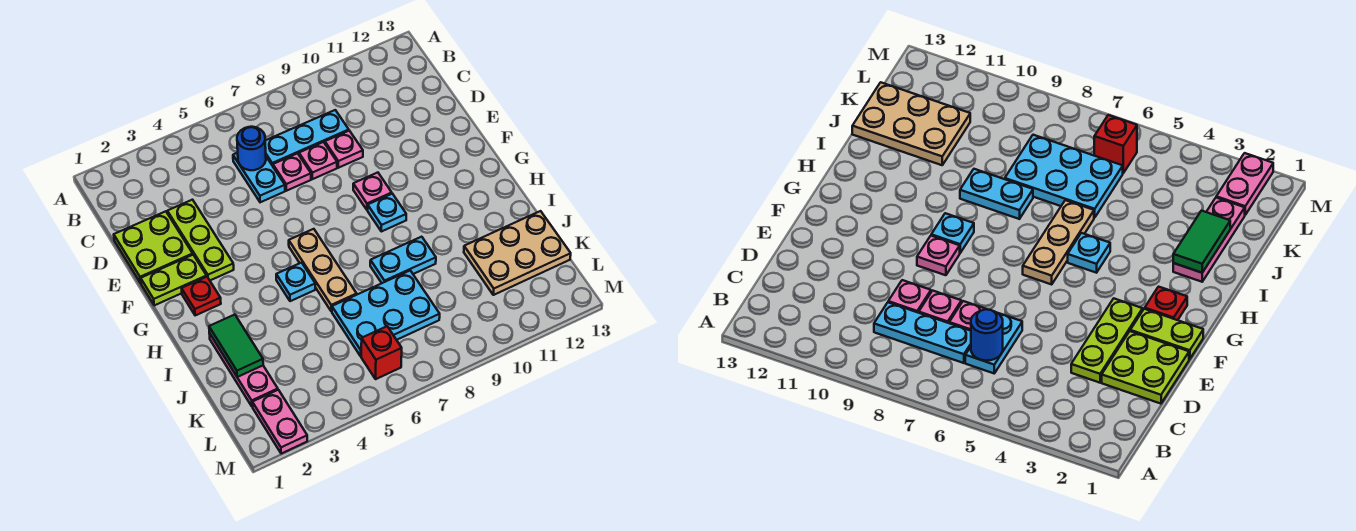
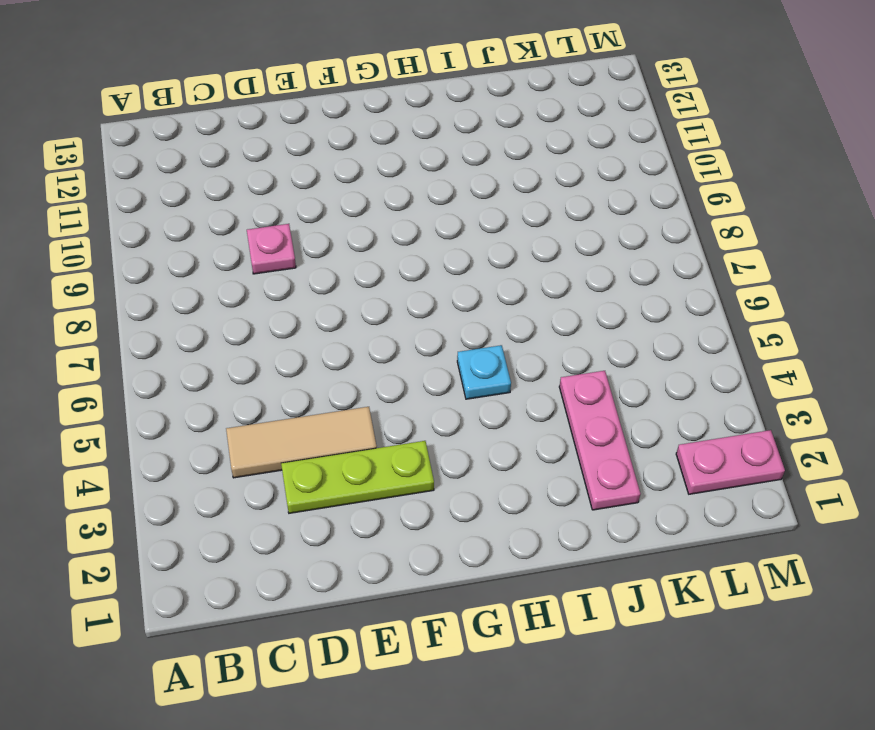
tan tile C4:E4 level 1 -> none
pink plate J2:J4 level 1 -> pink plate I2:K2 level 1
none -> cyan plate C6:D6 level 1
none -> cyan plate C7:C9 level 1
none -> lime plate D1:E2 level 1

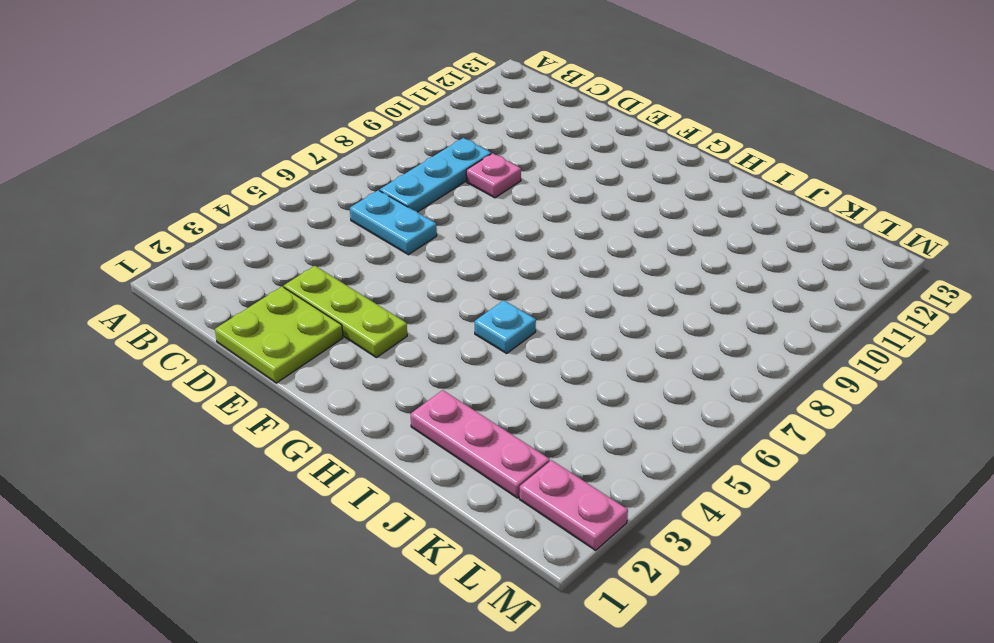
none -> pink plate D7 level 1
none -> pink plate D8 level 1
none -> lime plate F1:F2 level 1

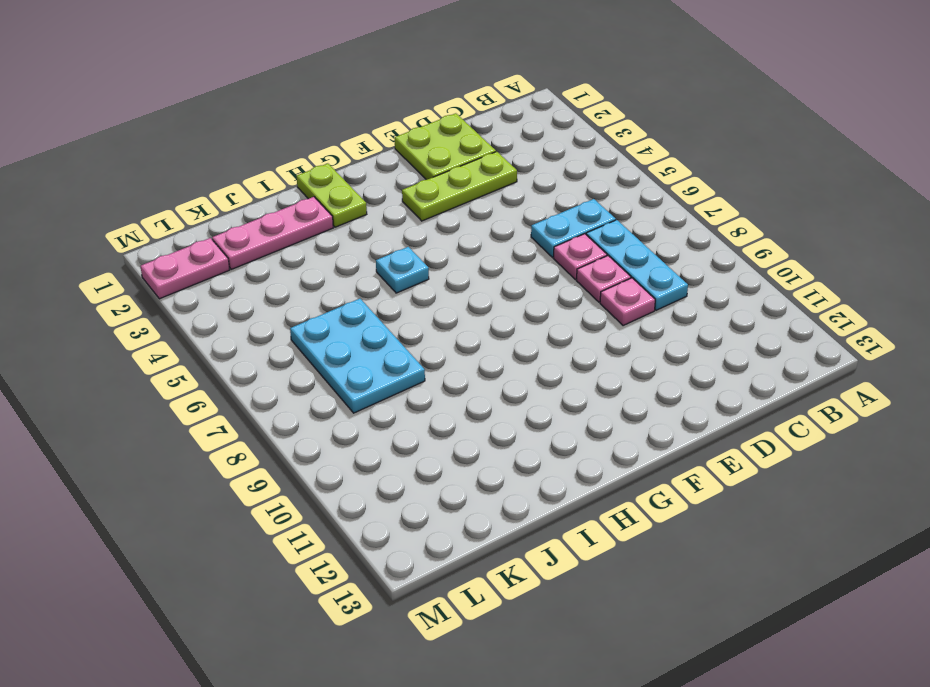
lime plate H1:H2 level 1 -> lime plate F1:F2 level 1
none -> pink plate F9 level 1
none -> red plate G2 level 1
none -> tan plate G6:I6 level 1

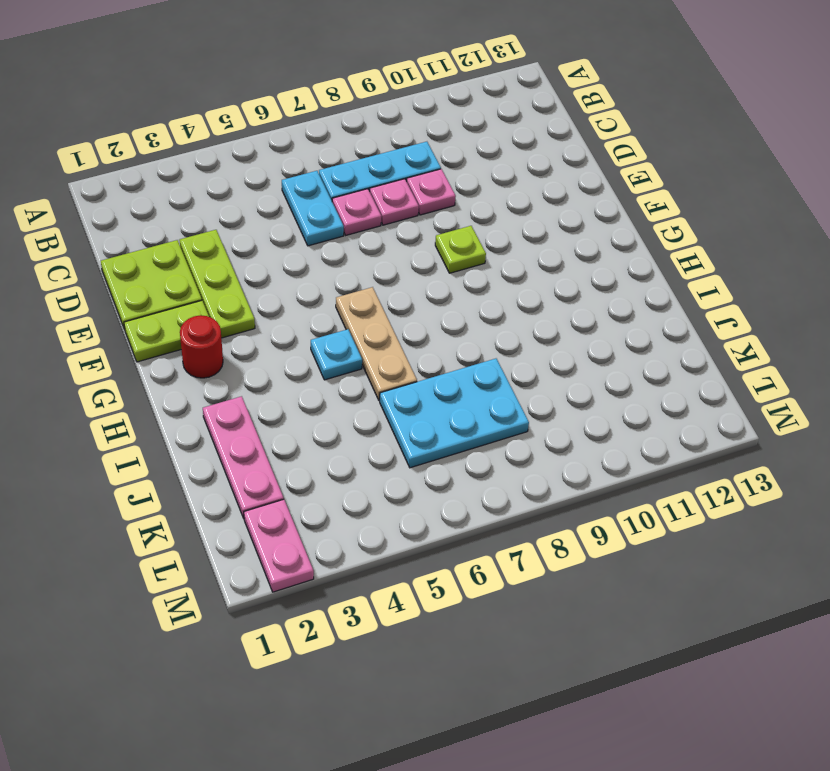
lime plate F9 level 1 -> pink plate F9 level 1
red round brick G2 level 1 -> red plate G2 level 1
none -> cyan plate G9 level 1
none -> cyan plate I8:I9 level 1
none -> tan plate J11:K13 level 1

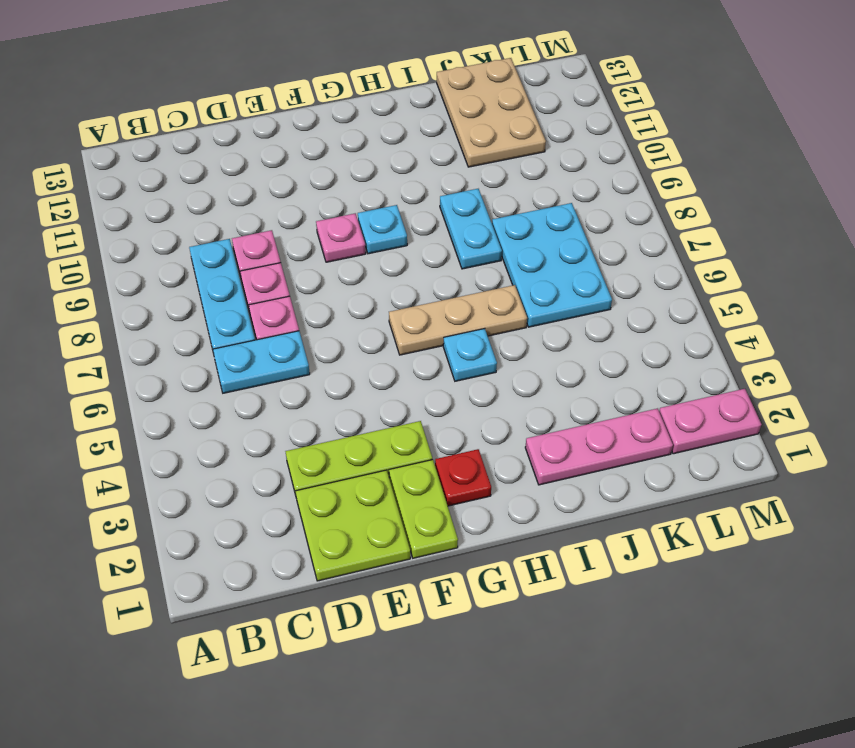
none -> red brick L6 level 1
none -> blue round brick C6 level 2
none -> green tile I2:J2 level 2

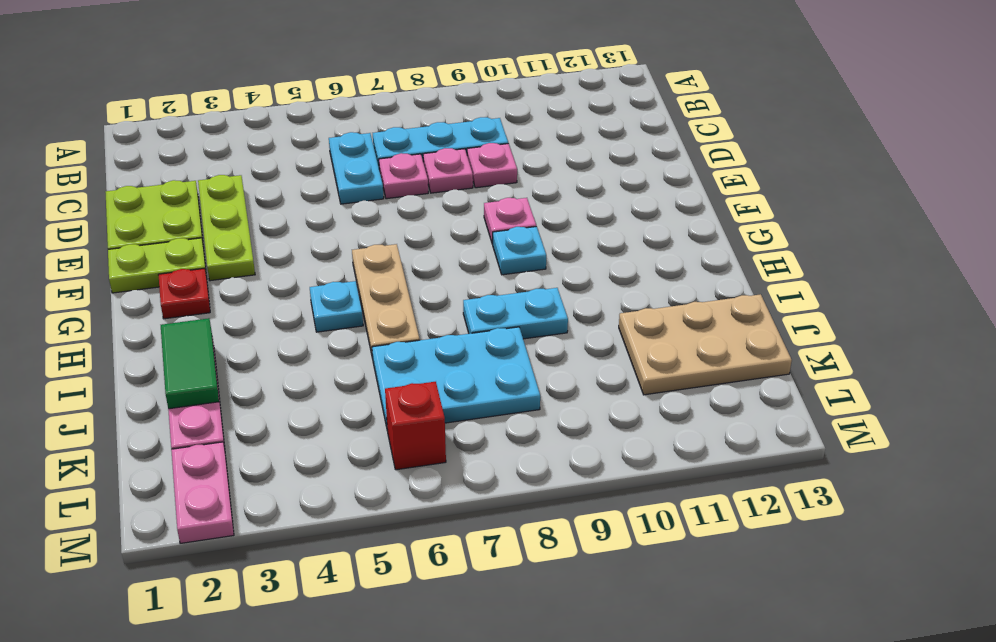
none -> blue round brick C6 level 2

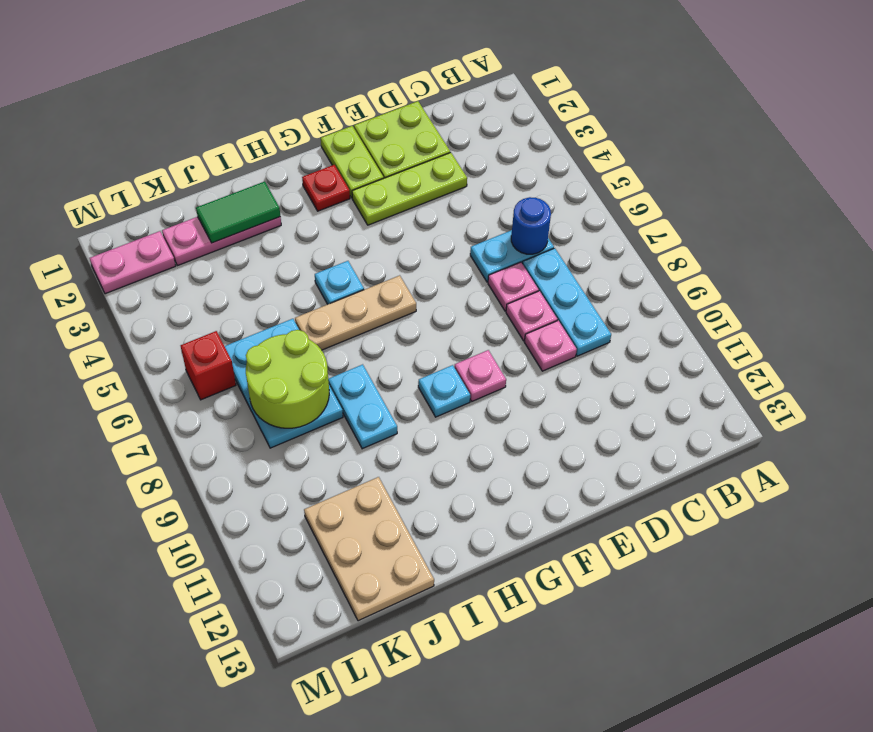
lime round brick J7:K8 level 2 -> none

